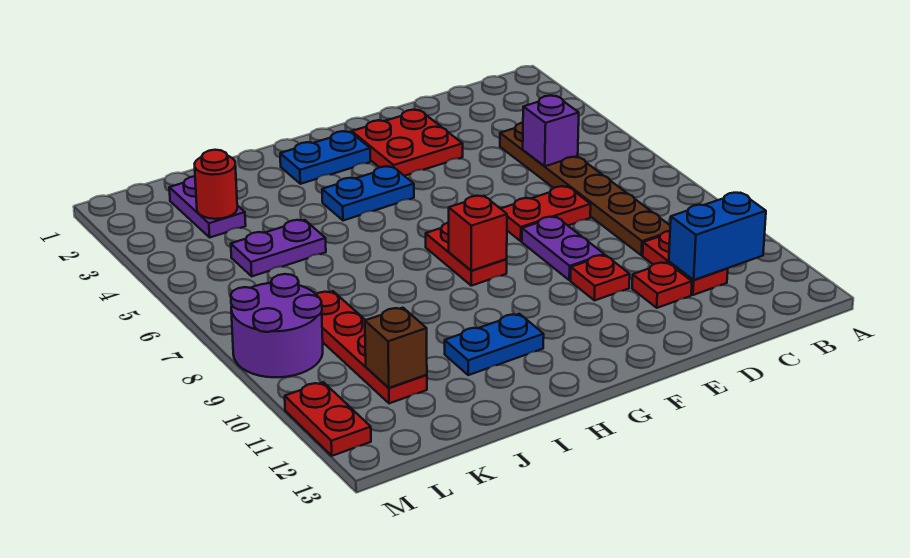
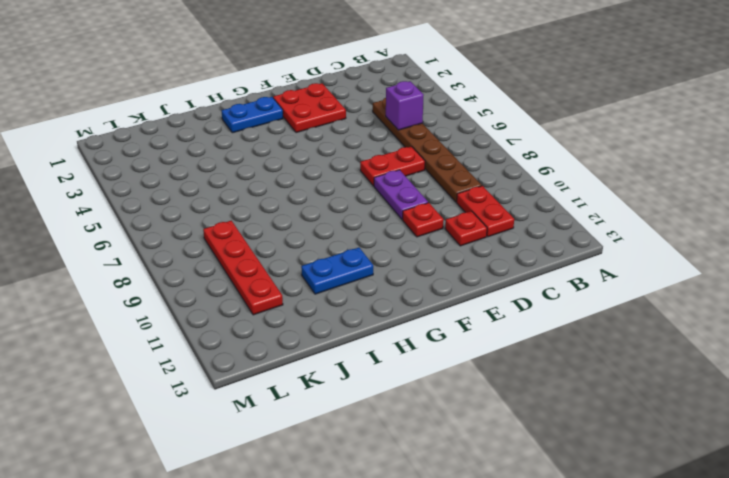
none -> blue plate G4:H4 level 1
none -> red plate G7:G8 level 1
none -> purple plate J5:K5 level 1

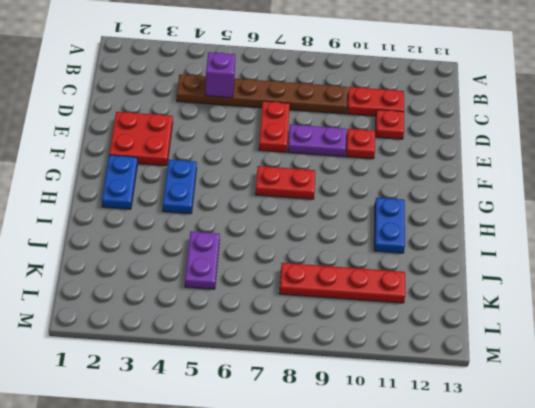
none -> purple plate K2:K3 level 1
none -> purple round brick L8:M9 level 1
none -> red plate M11:M12 level 1

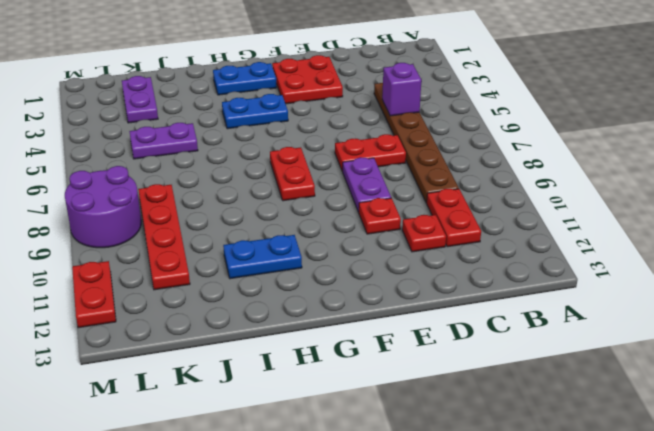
none -> blue brick B11:C11 level 2
none -> red brick G8 level 2
none -> red round brick K3 level 2

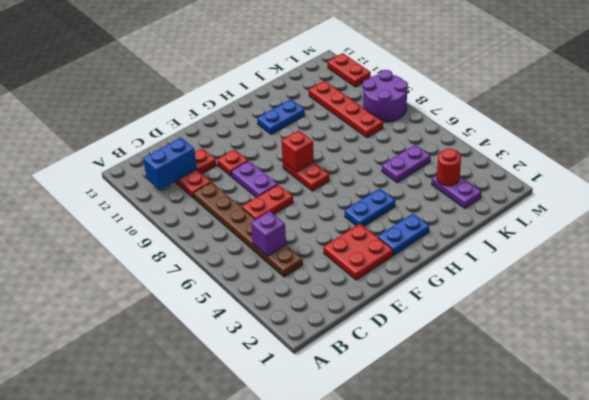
none -> brown brick K11 level 2

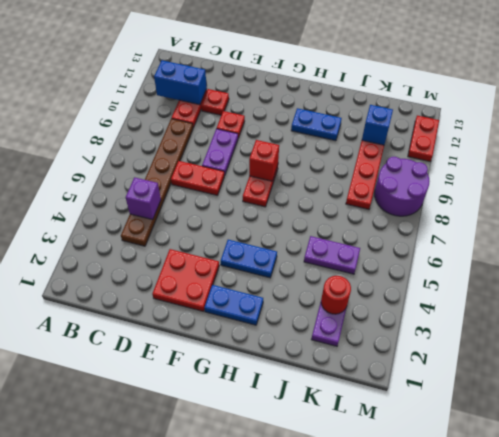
blue brick K11 level 2 -> brown brick K11 level 2

